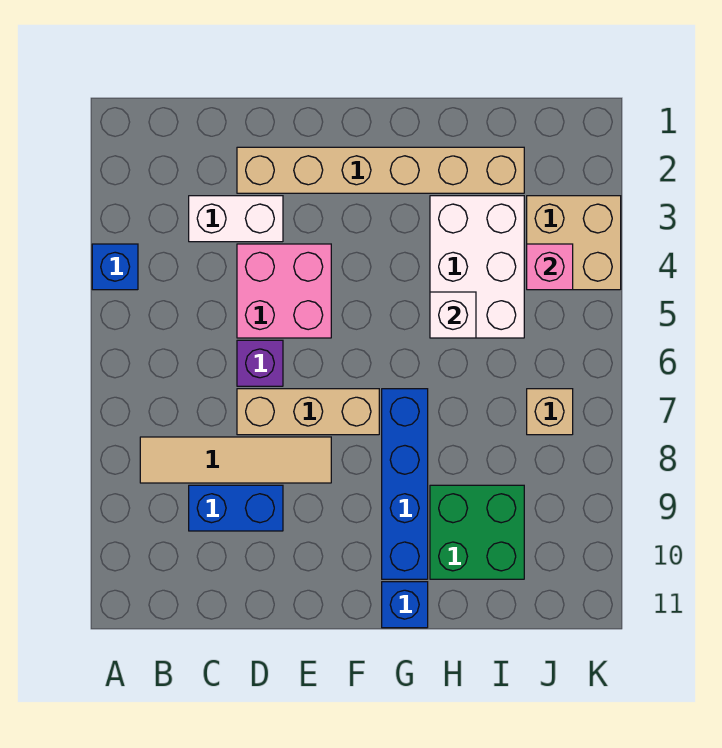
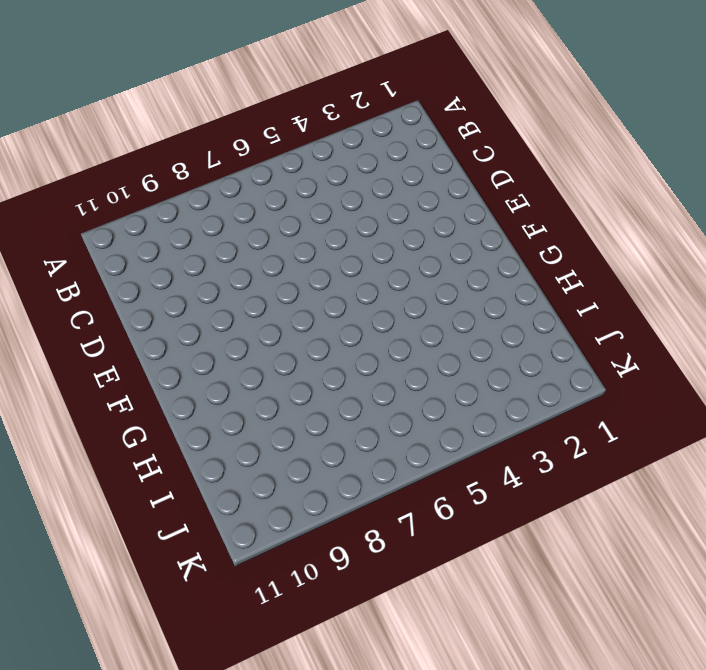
none -> blue brick A4 level 1
none -> tan tile B8:E8 level 1
none -> white brick C3:D3 level 1

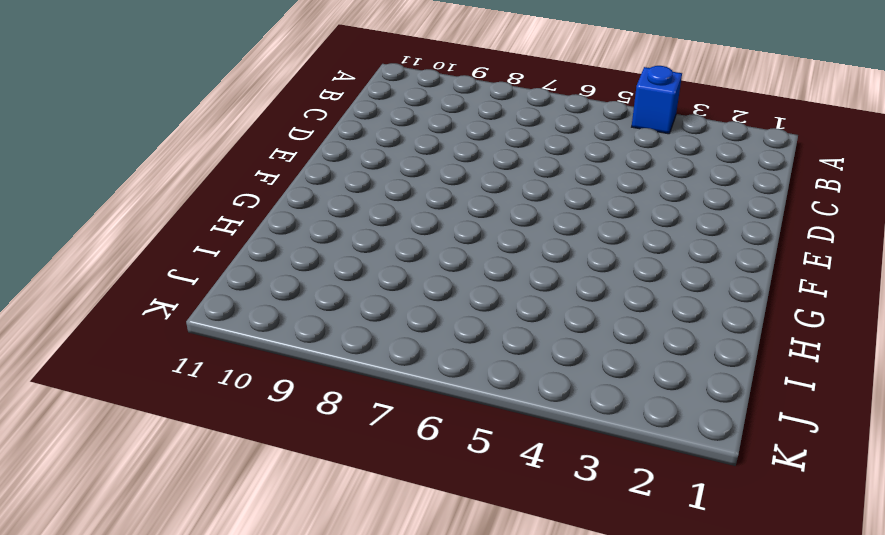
none -> tan tile B8:E8 level 1
none -> white brick C3:D3 level 1
none -> blue brick C9:D9 level 1

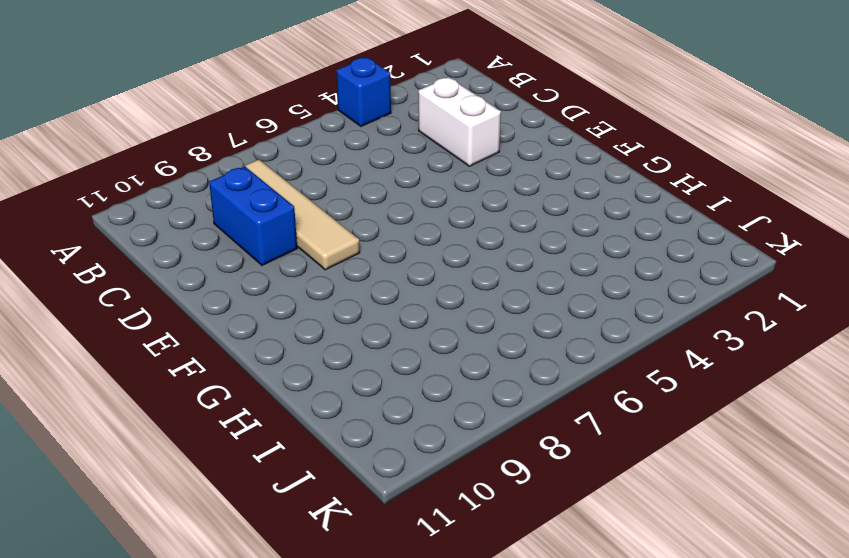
none -> tan brick D2:I2 level 1
none -> pink brick D4:E5 level 1
none -> purple brick D6 level 1

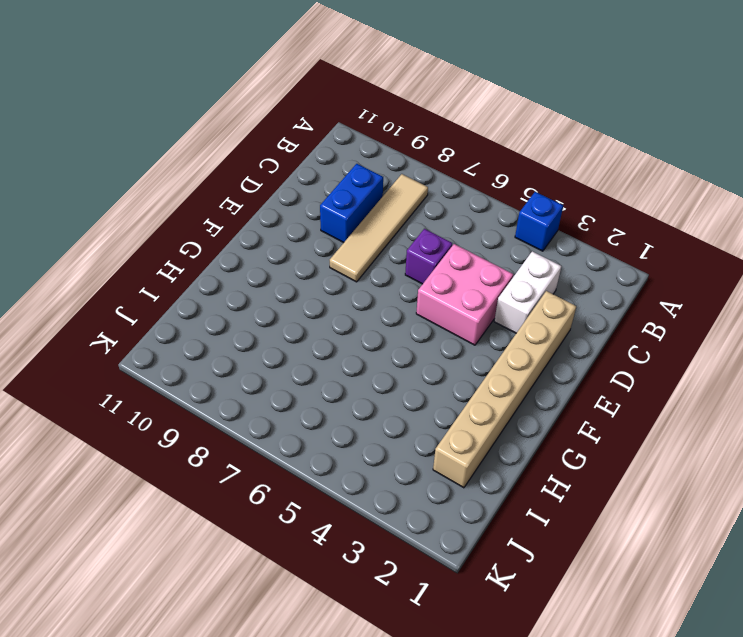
none -> tan brick D7:F7 level 1
none -> blue brick G7:G10 level 1
none -> blue brick G11 level 1

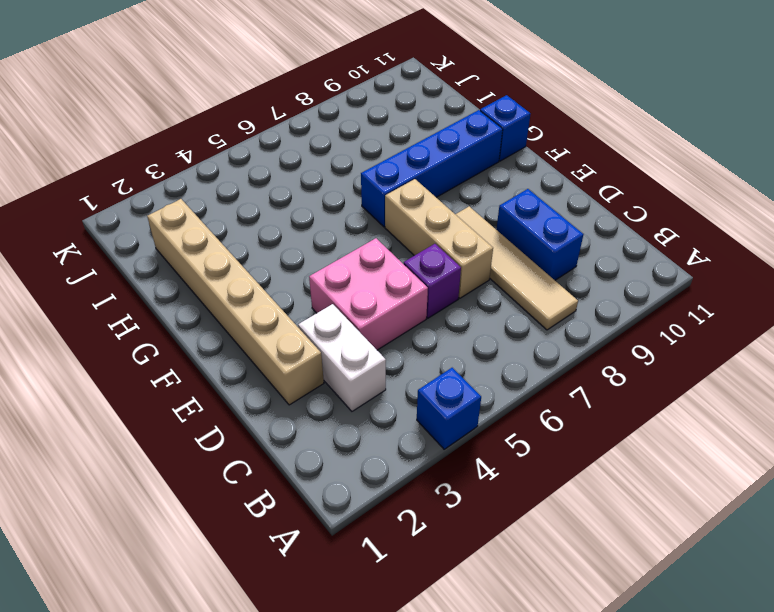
none -> white brick H3:I5 level 1
none -> green brick H9:I10 level 1
none -> tan brick J3:K4 level 1

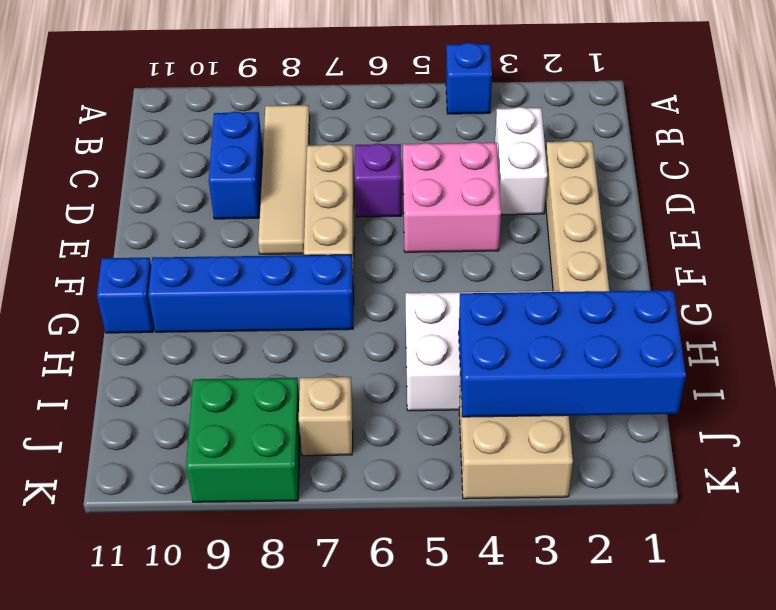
blue brick I1:J4 level 2 -> pink brick J4 level 2
green brick J8:K9 level 1 -> green brick H9:I10 level 1
none -> white brick H5 level 2

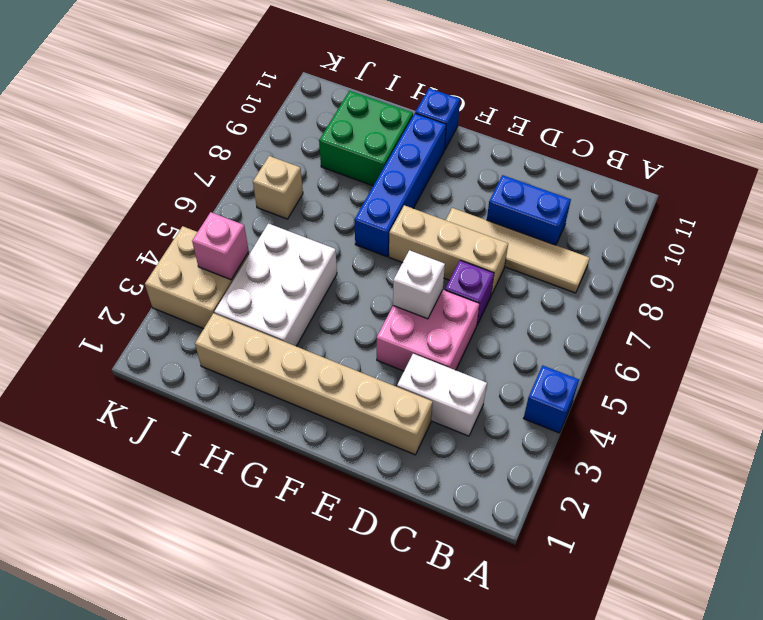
white brick E5 level 2 -> white brick H5 level 2

